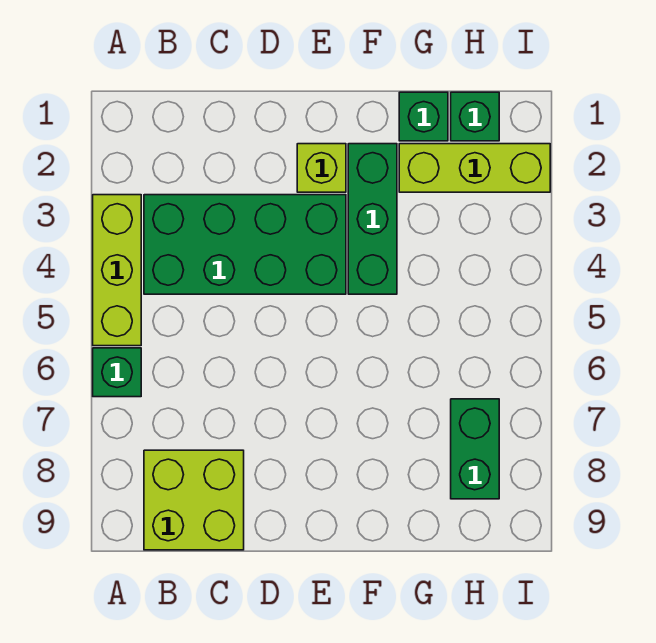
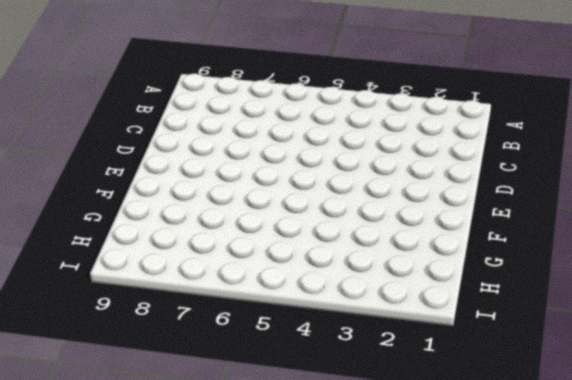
none -> lime brick A3:A5 level 1
none -> green brick A6 level 1

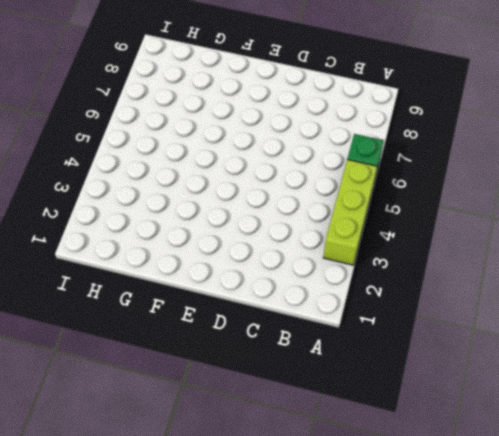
none -> green brick B3:E4 level 1
none -> lime brick B8:C9 level 1

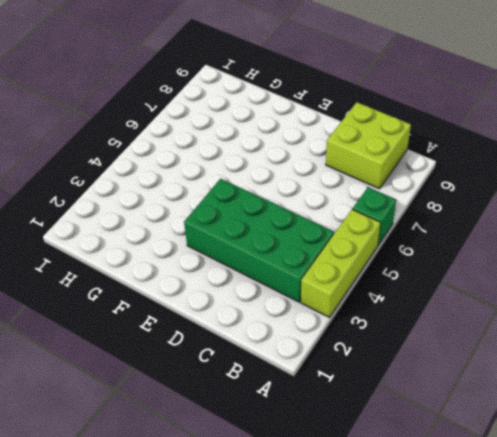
none -> lime brick E2 level 1
none -> green brick F2:F4 level 1

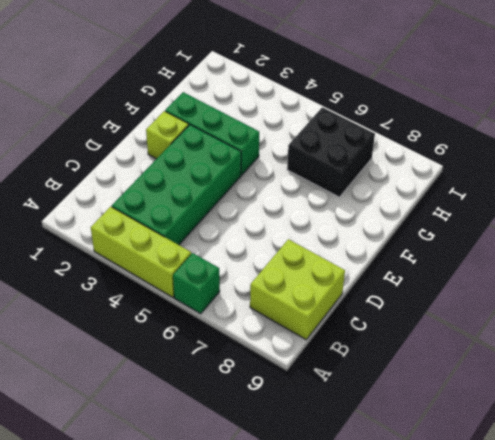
black brick G6:H7 level 1 -> green brick H7:H8 level 1
none -> green brick G1 level 1
none -> lime brick G2:I2 level 1

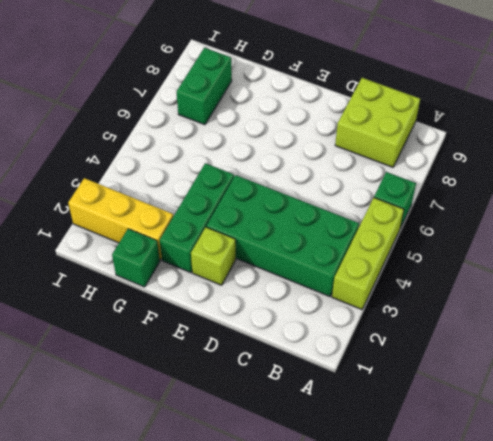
yellow brick G2:I2 level 1 -> lime brick G2:I2 level 1
none -> green brick H1 level 1

